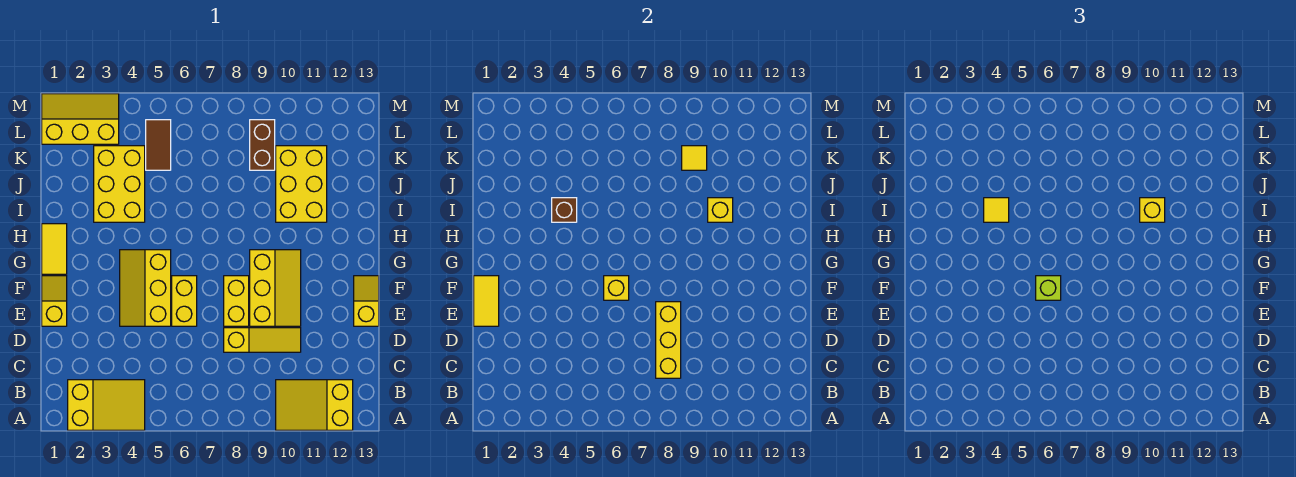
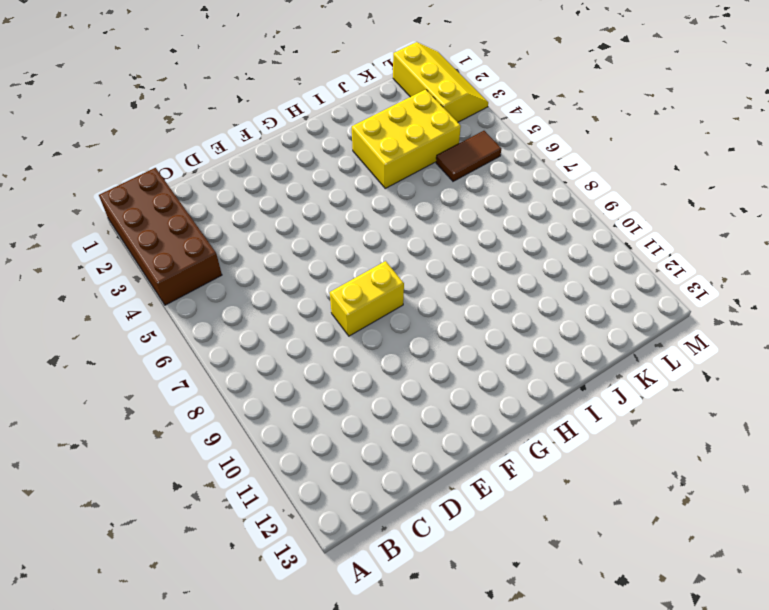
brown brick A1:B4 level 1 -> yellow slope A2:B4 level 1 top 2
none -> yellow slope A10:B12 level 1 top 12
none -> yellow slope D8:D10 level 1 top 8
none -> yellow slope E1:F1 level 1 top E

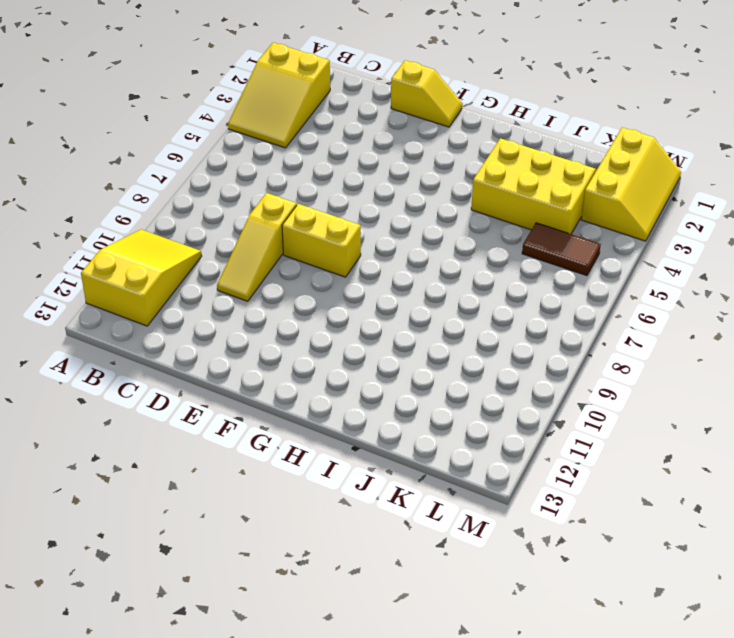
none -> yellow slope E4:G5 level 1 top 5
none -> yellow brick E6:F6 level 1
none -> yellow slope E9:G10 level 1 top 9

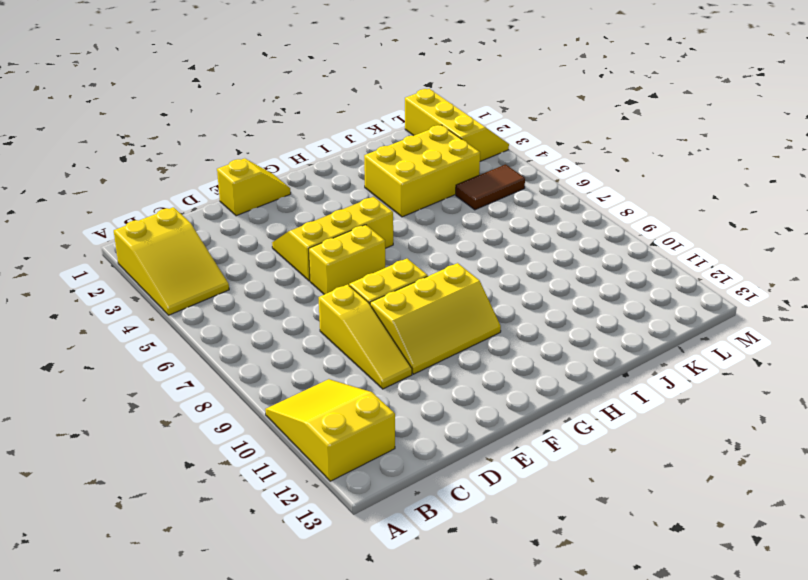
none -> yellow slope E13:F13 level 1 top E
none -> yellow tile G1:H1 level 1
none -> yellow brick I10:K11 level 1

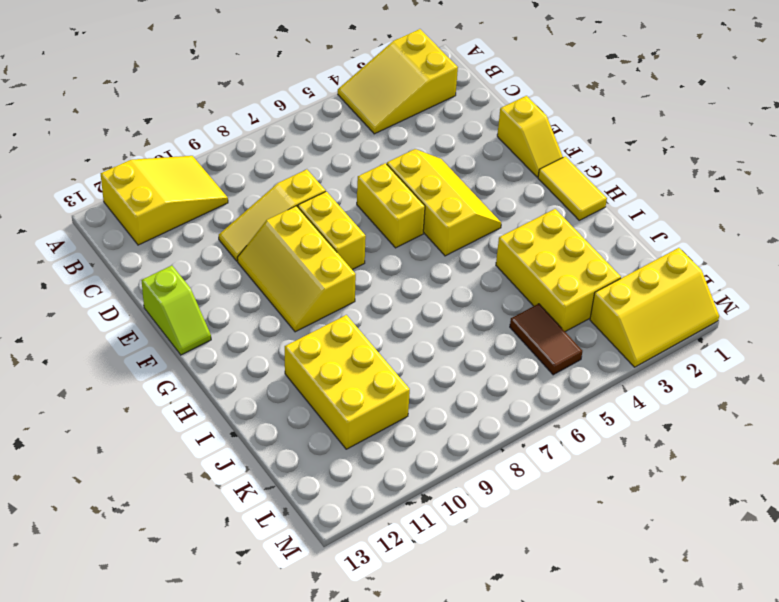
lime slope E13:F13 level 1 top E -> yellow slope E13:F13 level 1 top E
none -> brown brick K9:L9 level 1
none -> yellow brick C8:E8 level 2
none -> yellow tile E1:F1 level 2

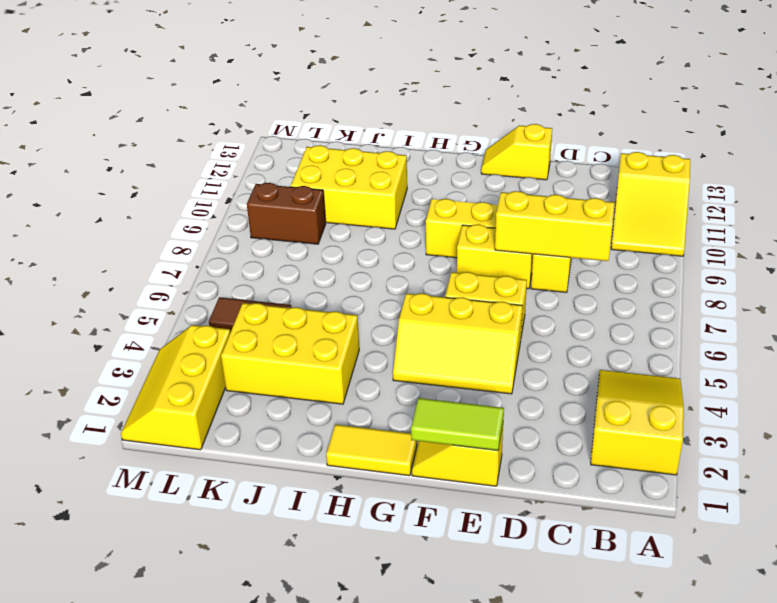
lime tile E1:F1 level 2 -> yellow tile E1:F1 level 2
none -> yellow brick F6 level 2
none -> brown brick I4 level 2
none -> yellow brick I10 level 2

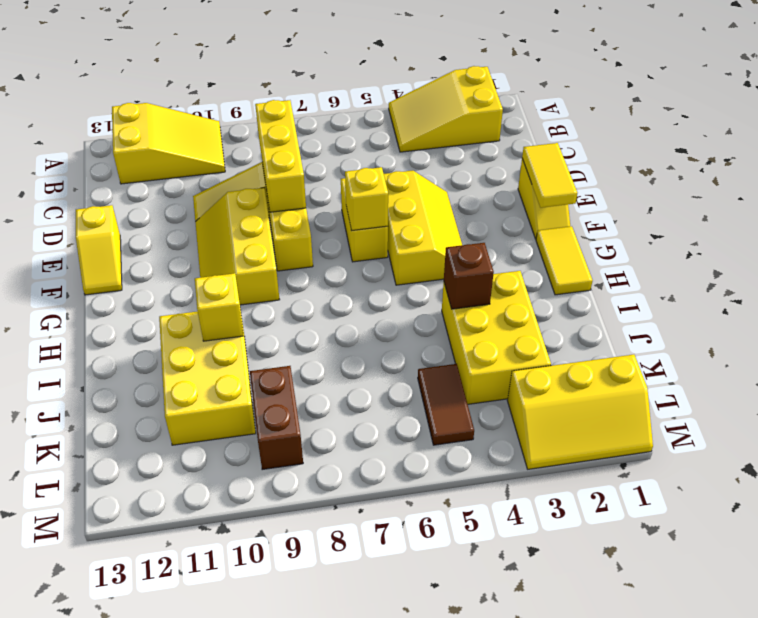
none -> yellow tile K9 level 2
none -> lime brick F6 level 3
none -> yellow tile I4 level 3

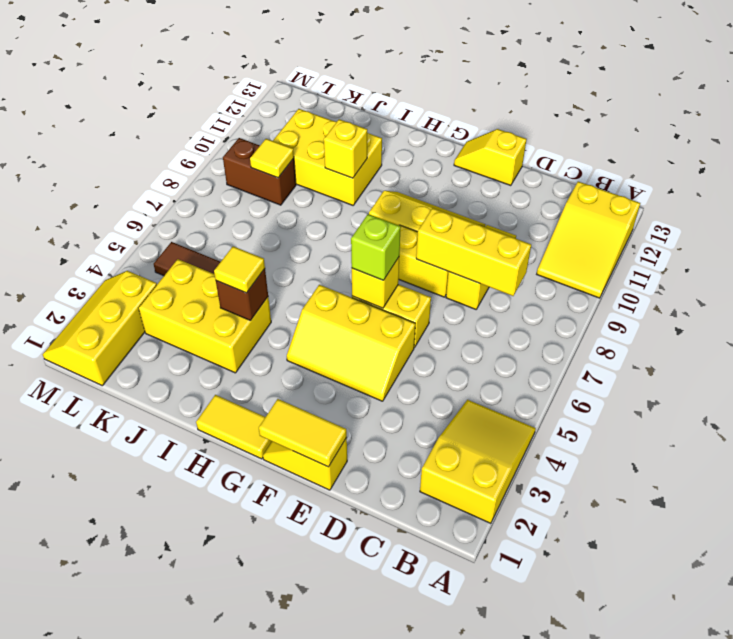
none -> yellow brick I10 level 3

